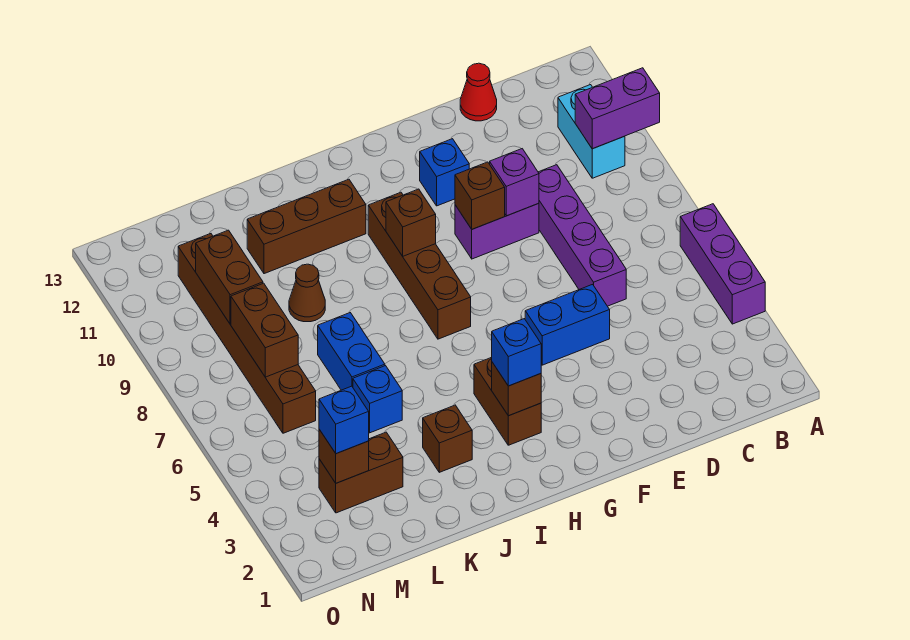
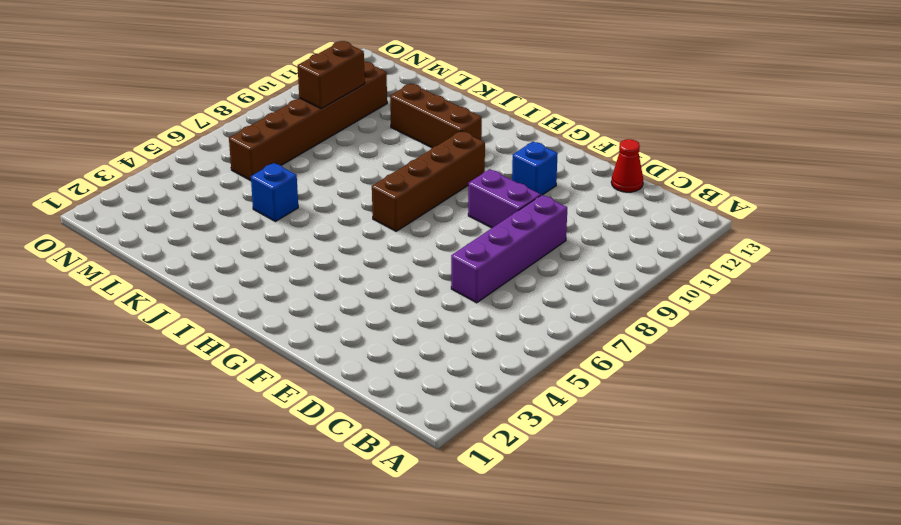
none -> purple brick A4:A6 level 1
none -> cyan brick B10:B11 level 1
none -> blue brick E5:F5 level 1

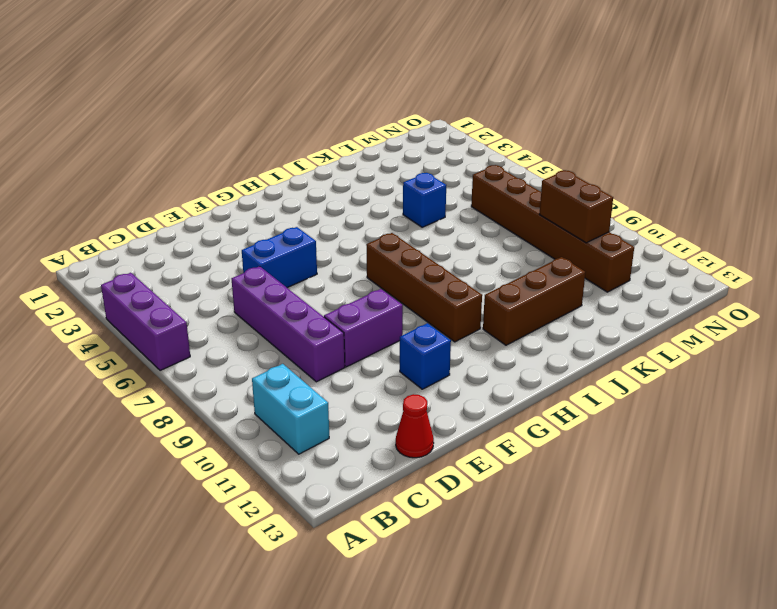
none -> brown brick H3:H4 level 1
none -> brown brick J3 level 1
none -> blue brick K6:K7 level 1

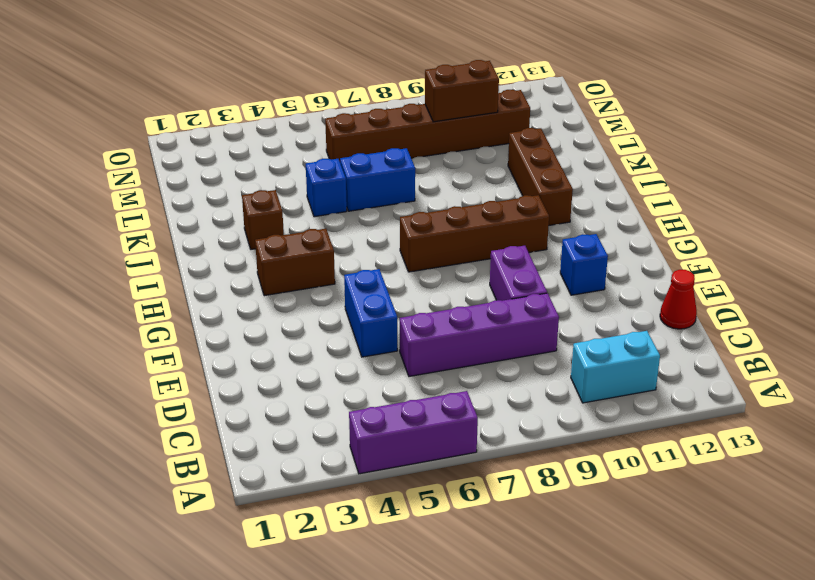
none -> brown cone K9 level 1
none -> brown brick L3:M3 level 1
none -> purple brick A10:B10 level 2

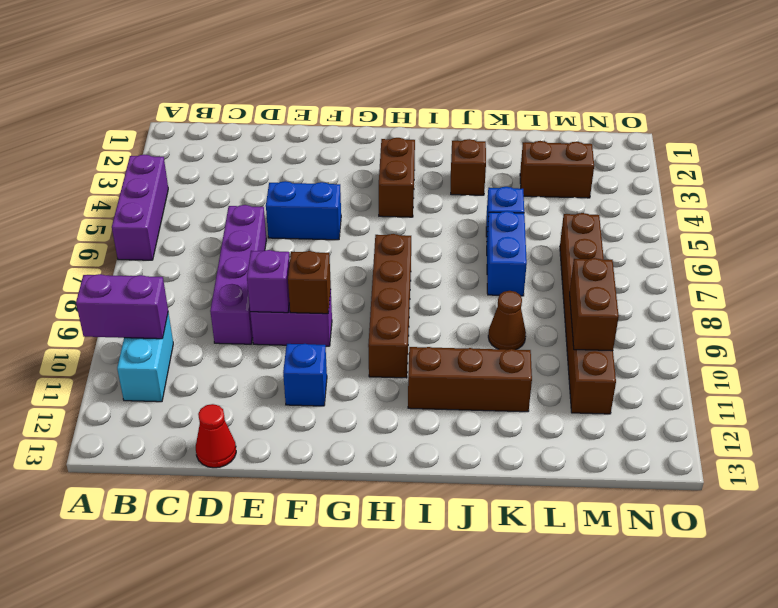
none -> brown brick H3 level 2
none -> brown brick H9 level 2
none -> brown brick M3 level 2

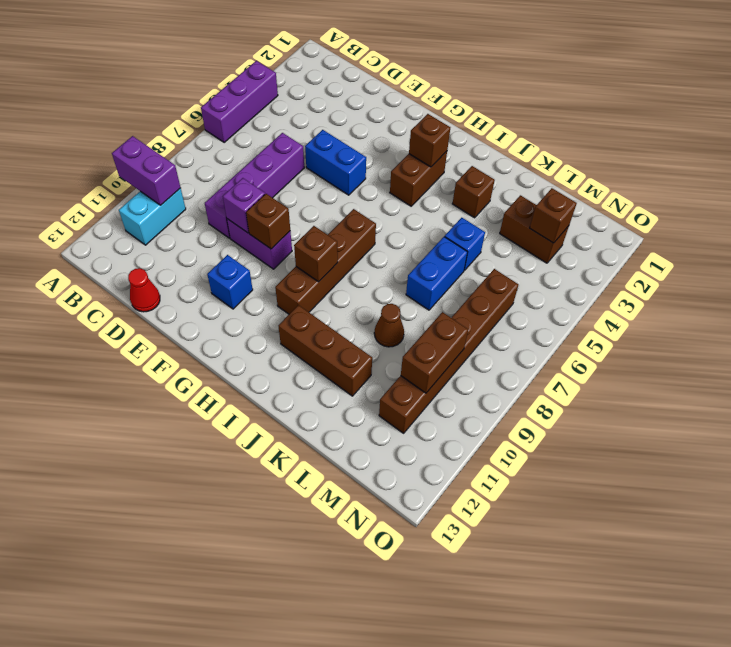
none -> brown brick M7:M8 level 2
none -> blue brick H3 level 3
none -> blue brick M3 level 3

